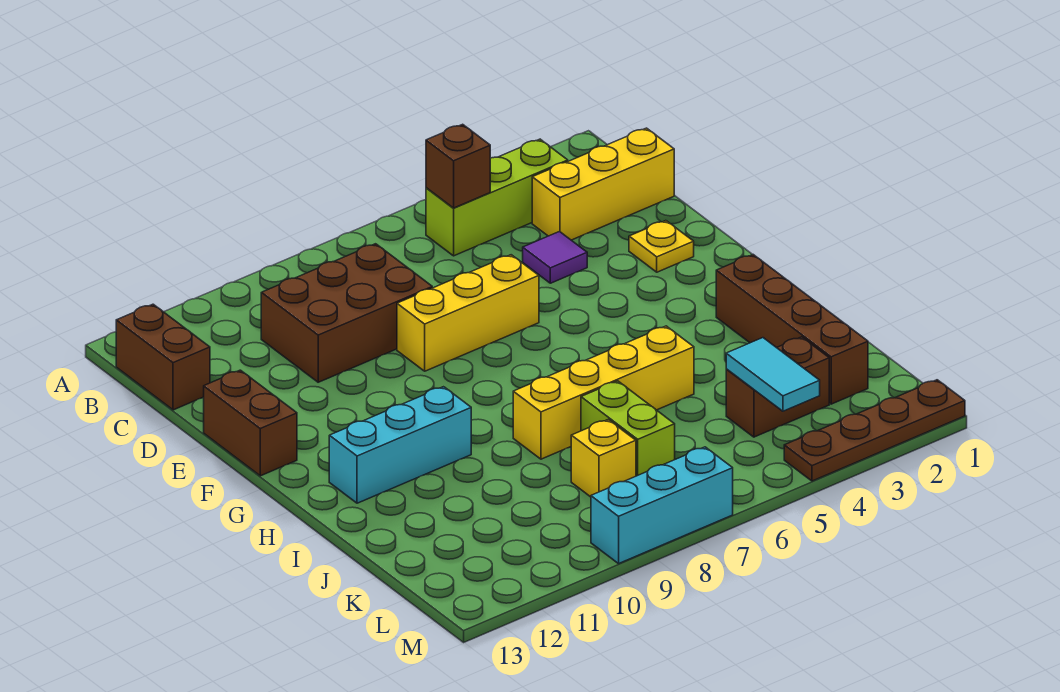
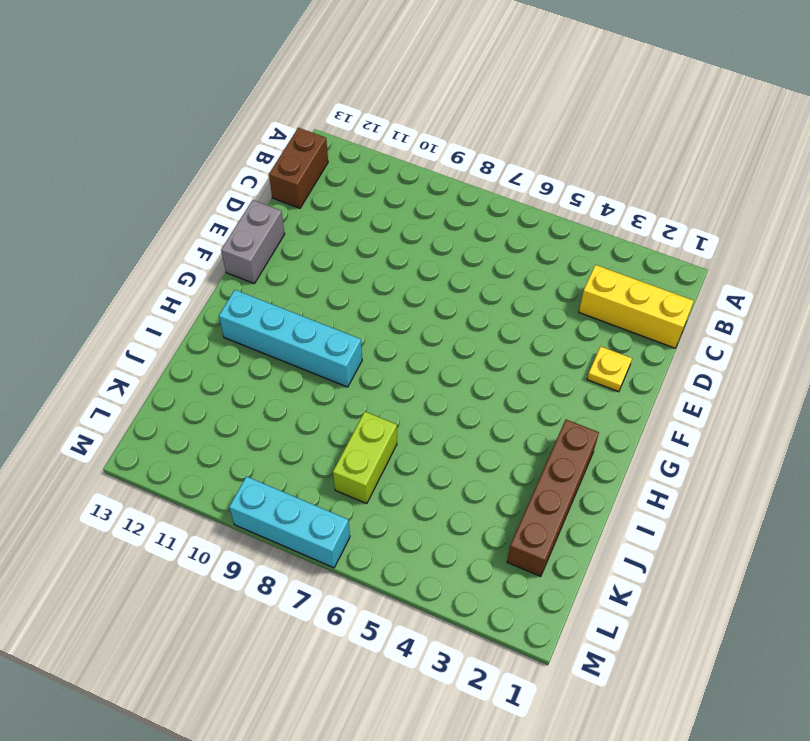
grey brick E13:F13 level 1 -> brown brick E13:F13 level 1
cyan brick H9:H12 level 1 -> cyan brick H10:H12 level 1
none -> lime brick B3:B5 level 1
none -> brown brick C8:D10 level 1
none -> purple tile D4 level 1

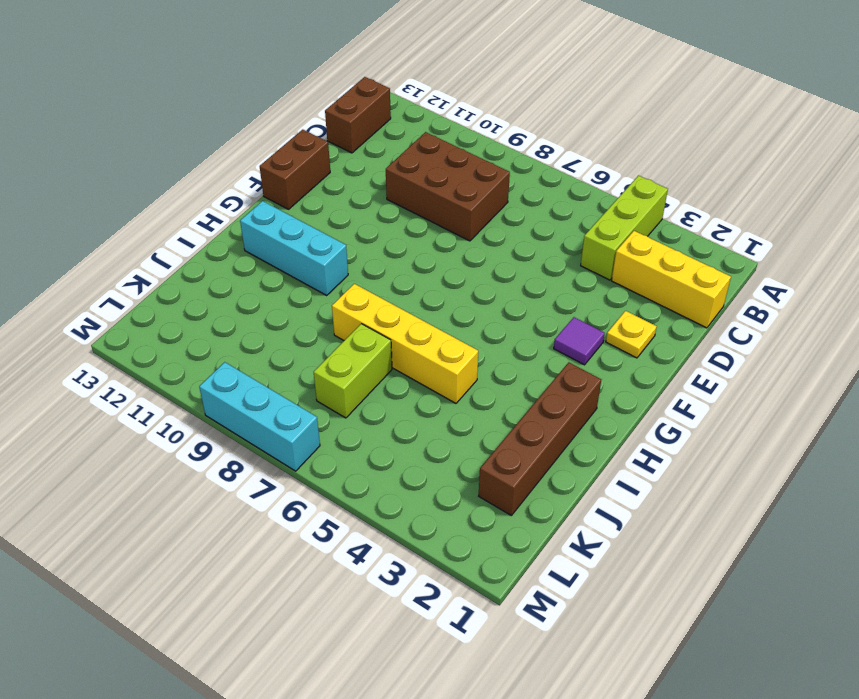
lime brick A4:C4 level 1 -> lime brick B3:B5 level 1
purple tile F3 level 1 -> purple tile D4 level 1
none -> yellow brick E6:E8 level 1
none -> brown brick K3:K4 level 1
none -> yellow brick K8 level 1

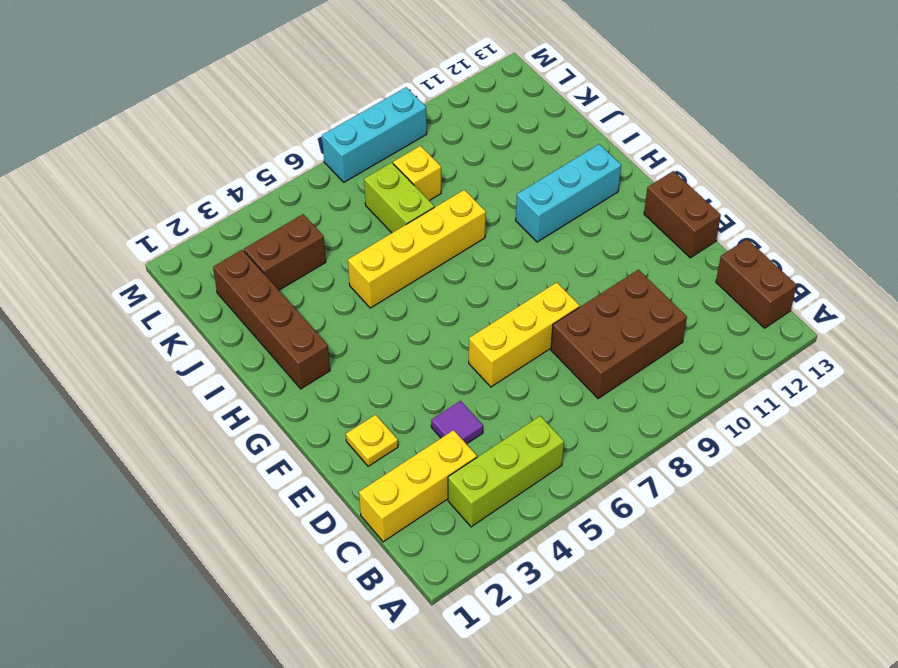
none -> brown plate M1:M4 level 1
none -> brown brick B5 level 2
none -> cyan tile K4:L4 level 2

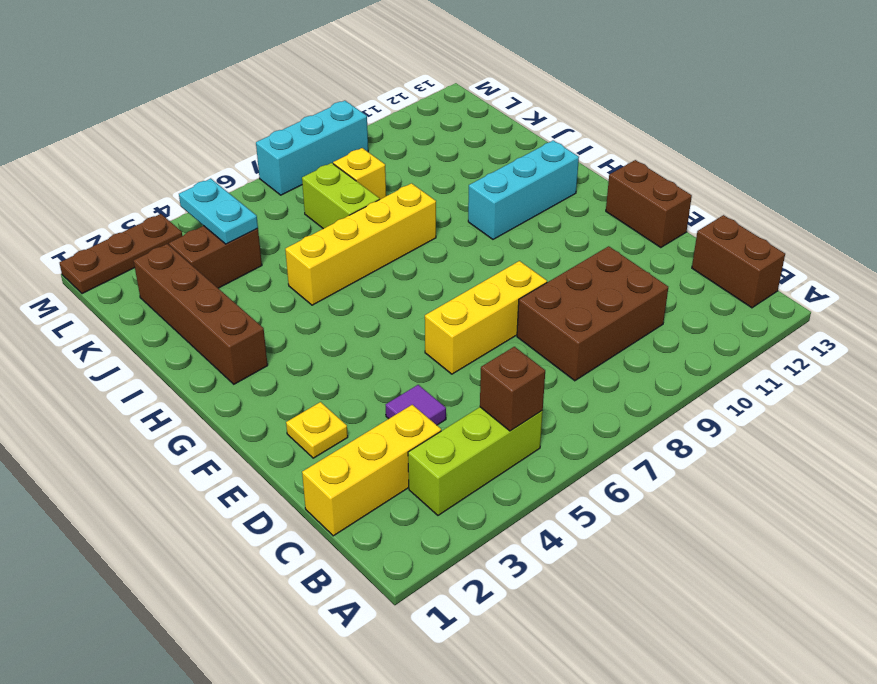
cyan plate K4:L4 level 2 -> cyan tile K4:L4 level 2
brown plate M1:M3 level 1 -> brown plate M1:M4 level 1

